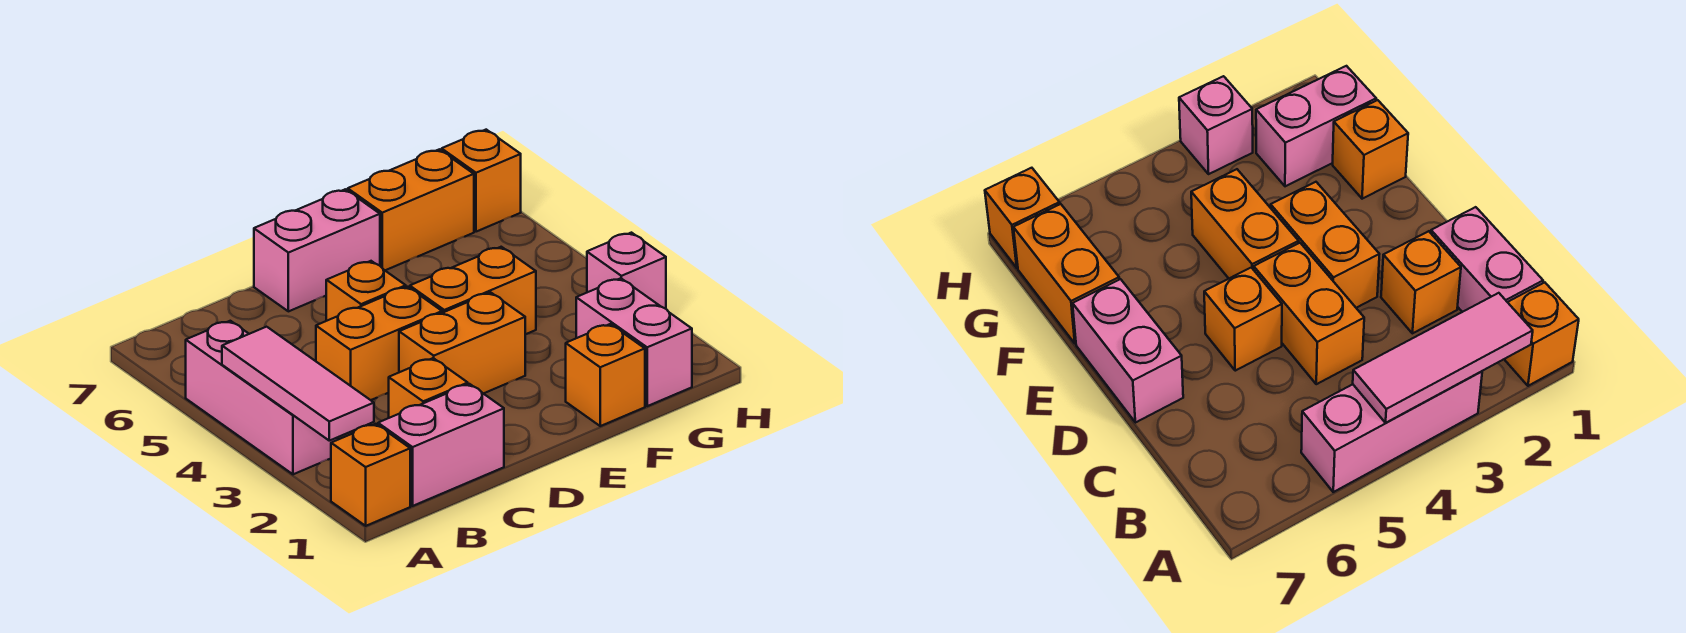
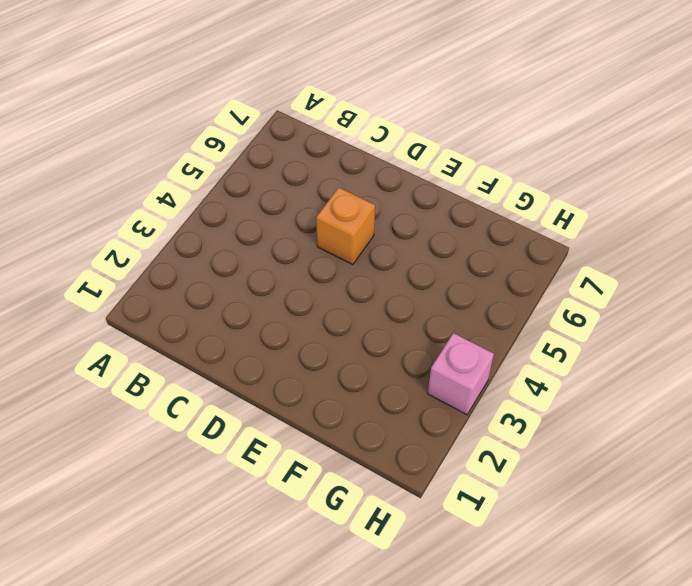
none -> orange brick A1 level 1
none -> pink brick A3:A5 level 1
none -> pink brick B1:C1 level 1

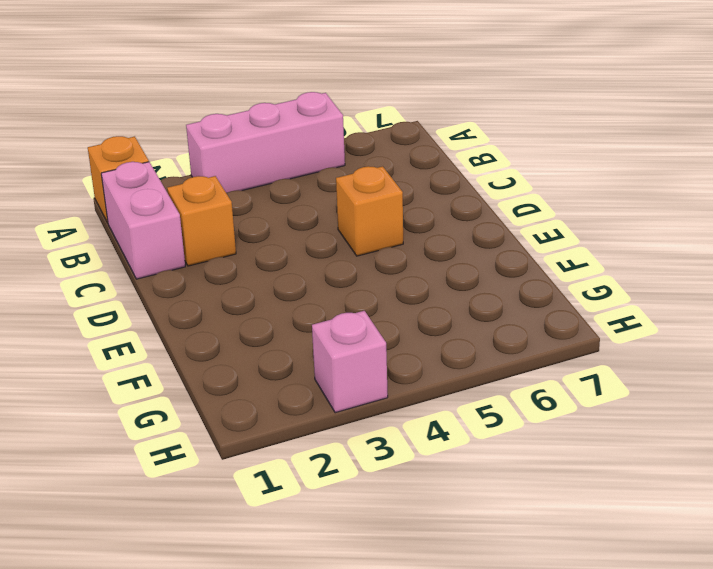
none -> orange brick C4:D4 level 1
none -> orange brick D3:E3 level 1
none -> pink brick D7:E7 level 1

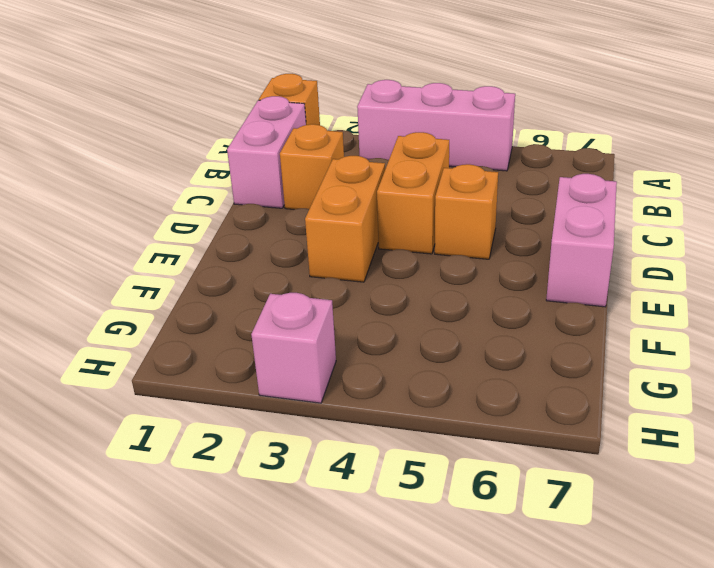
none -> orange brick E4:F4 level 1
none -> orange brick F1 level 1
none -> orange brick F7:G7 level 1

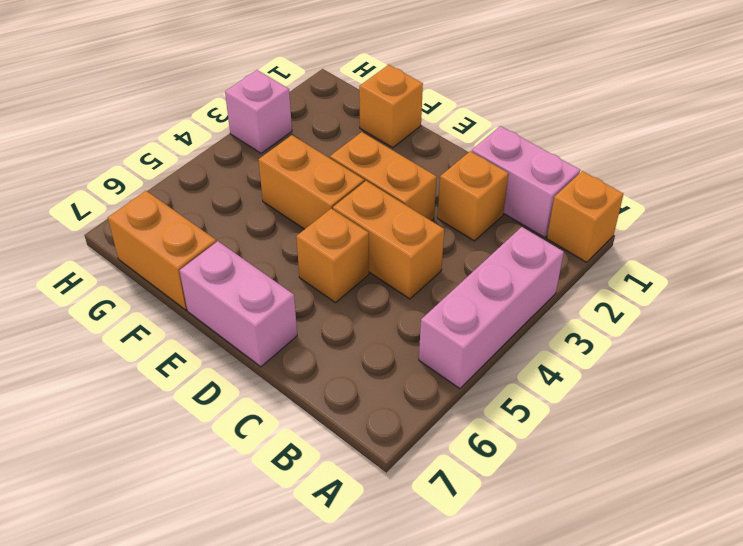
none -> pink brick G1:G2 level 1
none -> orange brick H7 level 1
none -> pink tile A2:A4 level 2

